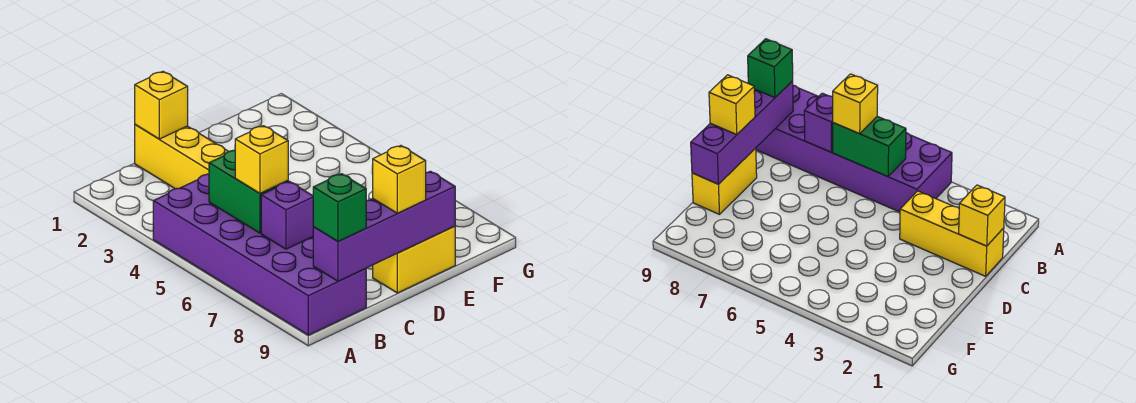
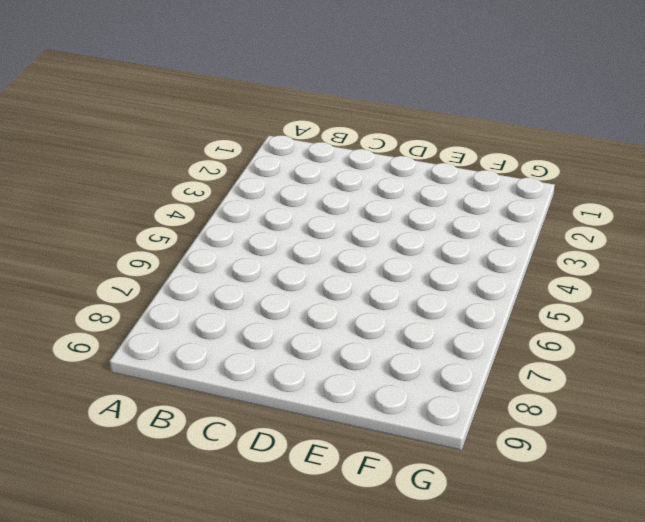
none -> purple brick A4:B9 level 1
none -> yellow brick C1:C3 level 1

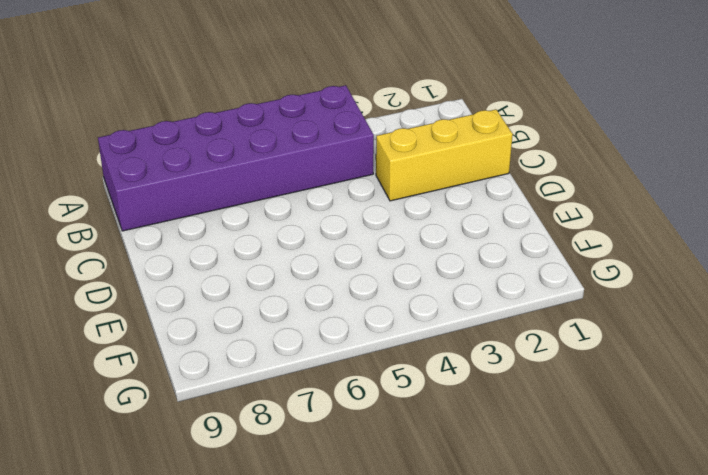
none -> yellow brick D9:E9 level 1
none -> green brick B5:B6 level 2

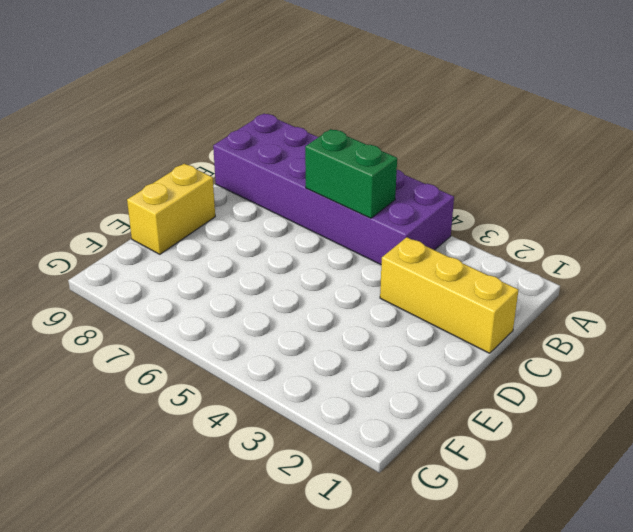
none -> purple brick B7 level 2
none -> purple brick B9:E9 level 2

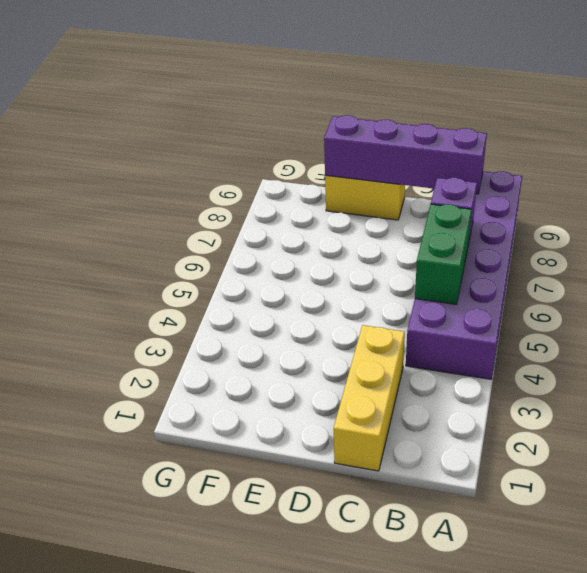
none -> yellow brick C1 level 2
none -> yellow brick B6 level 3

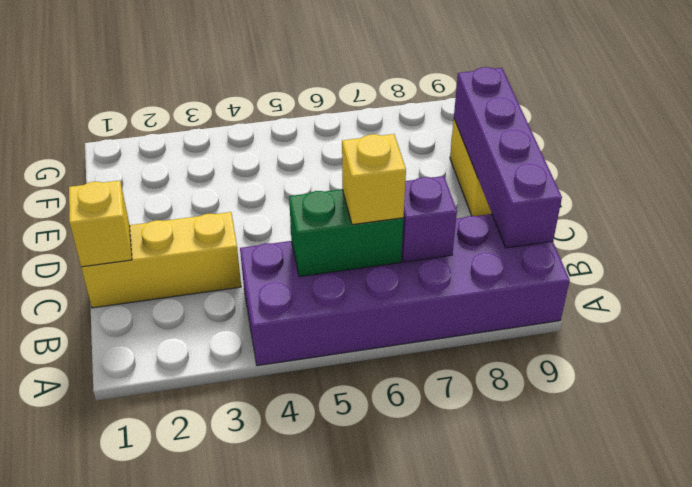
none -> green brick B9 level 3
none -> yellow brick D9 level 3

